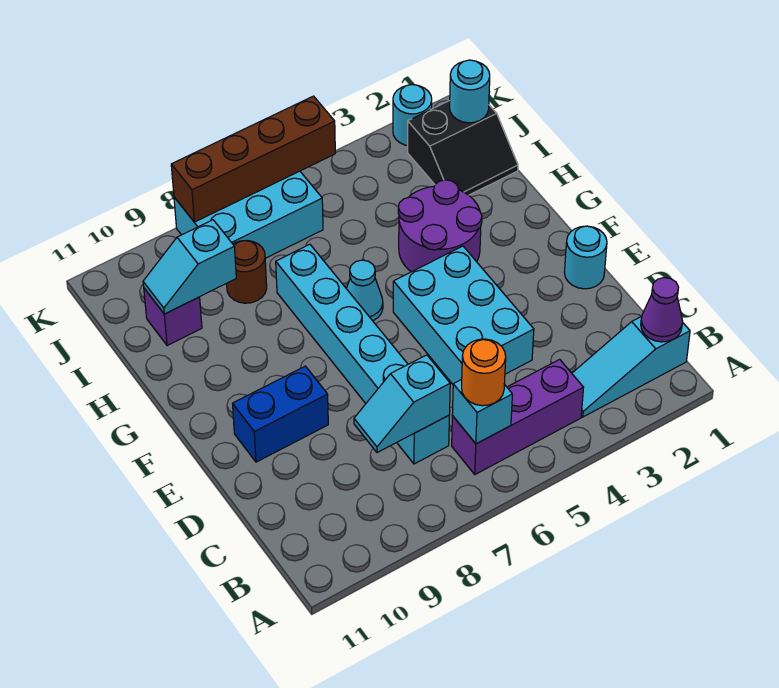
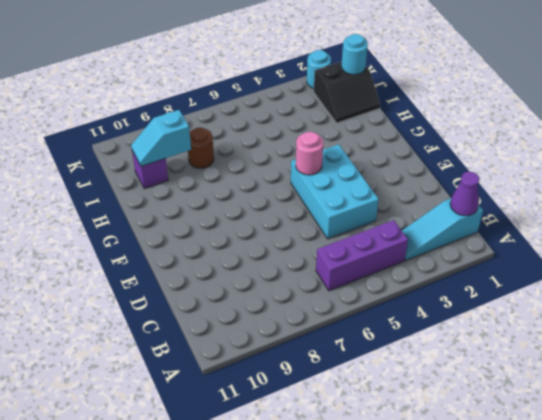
pink round brick F5 level 2 -> none
none -> cyan brick C7:H7 level 1
none -> cyan round brick E1 level 1
none -> blue brick E9:E10 level 1

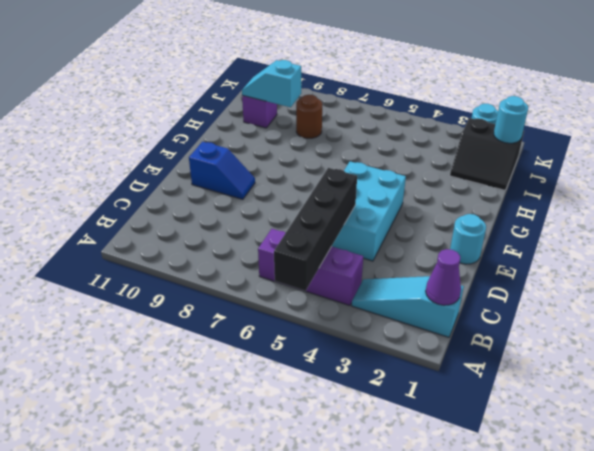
black brick A5:D5 level 2 -> none
blue slope E9:E10 level 1 top 10 -> blue brick E9:E10 level 1
none -> cyan brick C7:H7 level 1
none -> purple round brick G3:H4 level 1
none -> cyan cone G6 level 1

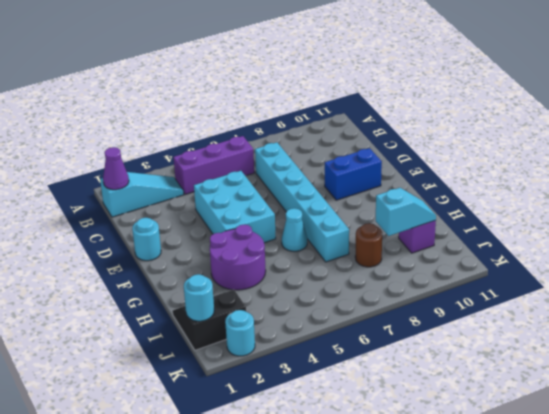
none -> cyan brick J6:K8 level 1
none -> cyan brick B6 level 2
none -> cyan slope C7:C8 level 2 top 7

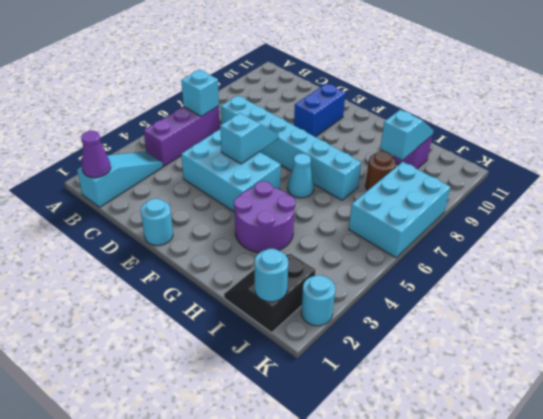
cyan slope E5:E6 level 2 top 5 -> cyan slope C7:C8 level 2 top 7
none -> brown brick K5:K8 level 2
none -> orange round brick B6 level 3

